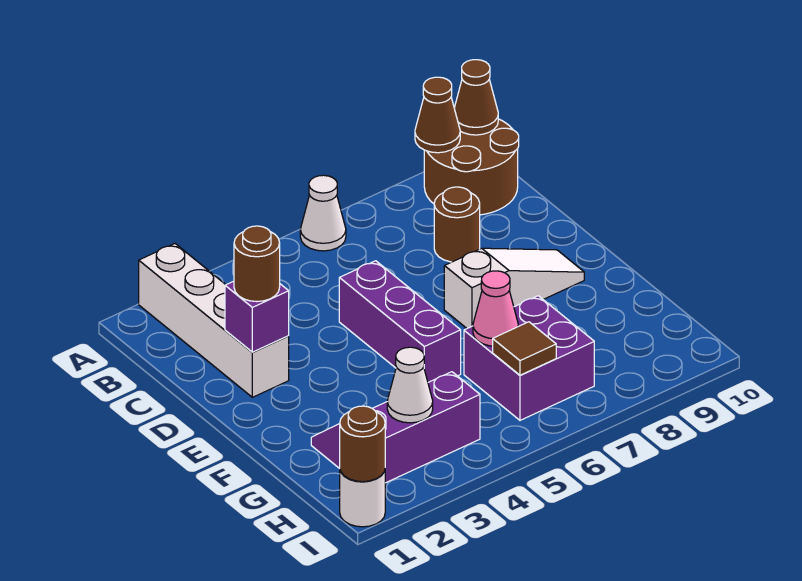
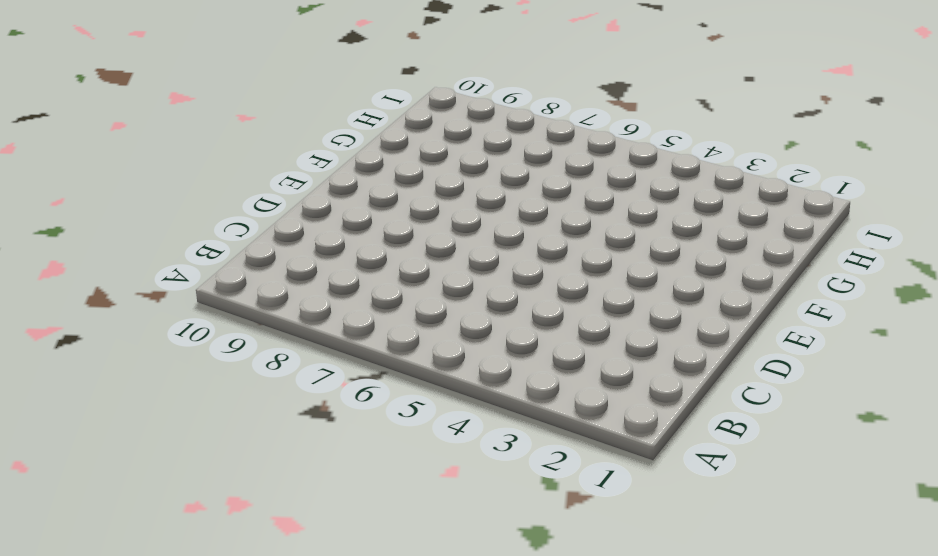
none -> white brick A2:D2 level 1
none -> white cone A6 level 1
none -> brown round brick A9:B10 level 1

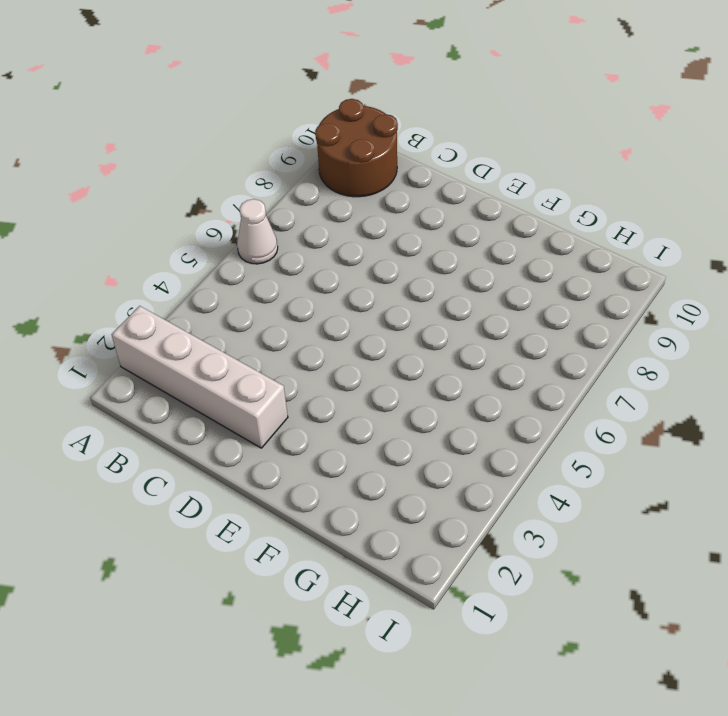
none -> brown round brick C8 level 1
none -> purple brick D5:F5 level 1
none -> white slope E7:E9 level 1 top 7

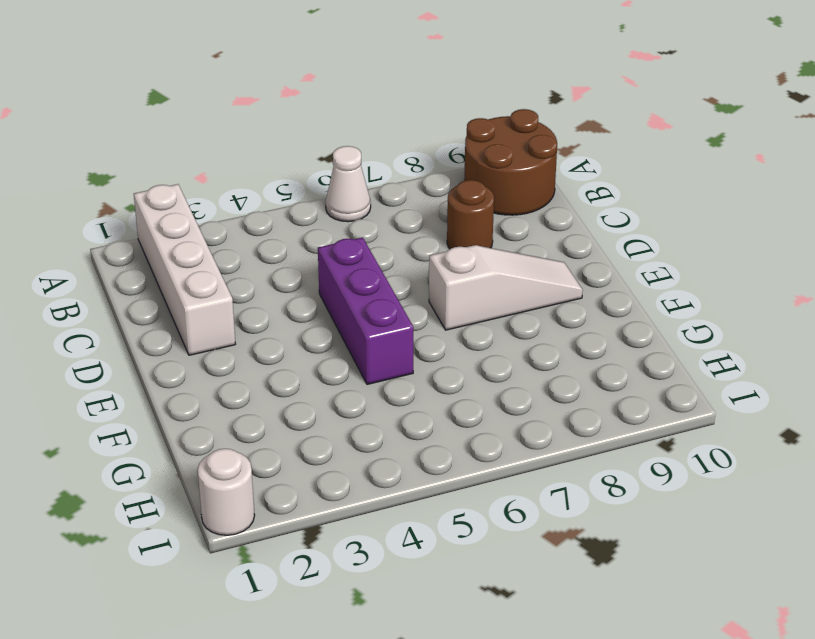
none -> purple slope G2:H4 level 1 top H
none -> purple brick G6:H7 level 1
none -> brown cone A9 level 2

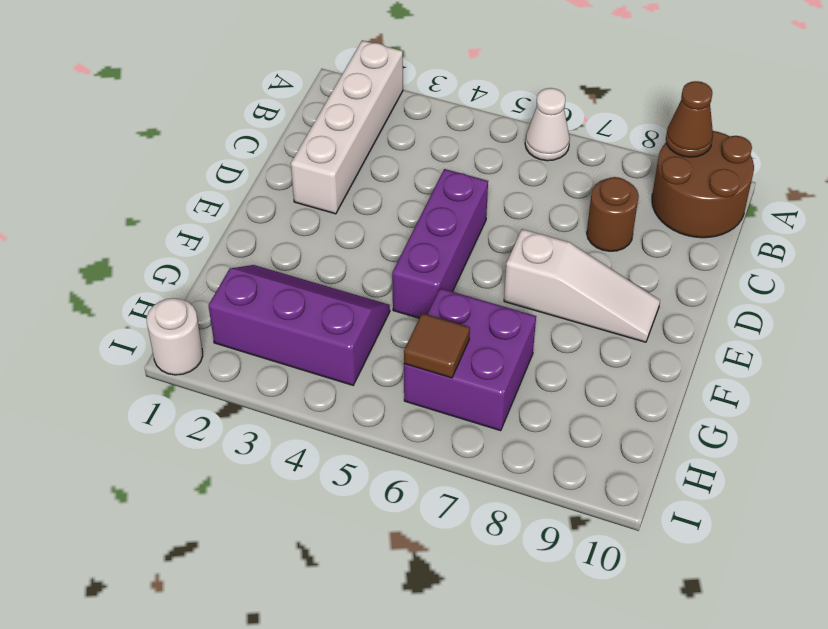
none -> brown cone A10 level 2
none -> purple brick D2 level 2
none -> pink cone G6 level 2

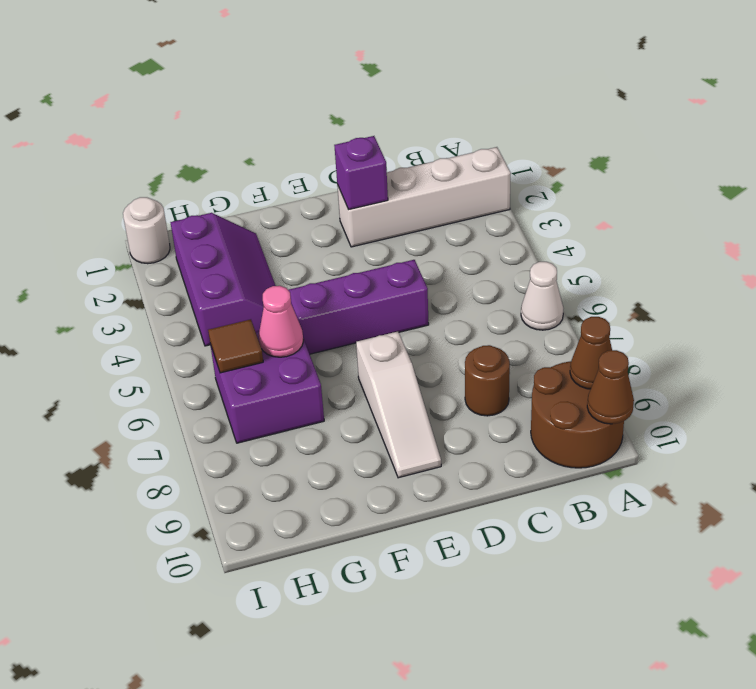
none -> white cone H3 level 2
none -> brown round brick I1 level 2
none -> brown round brick D2 level 3

